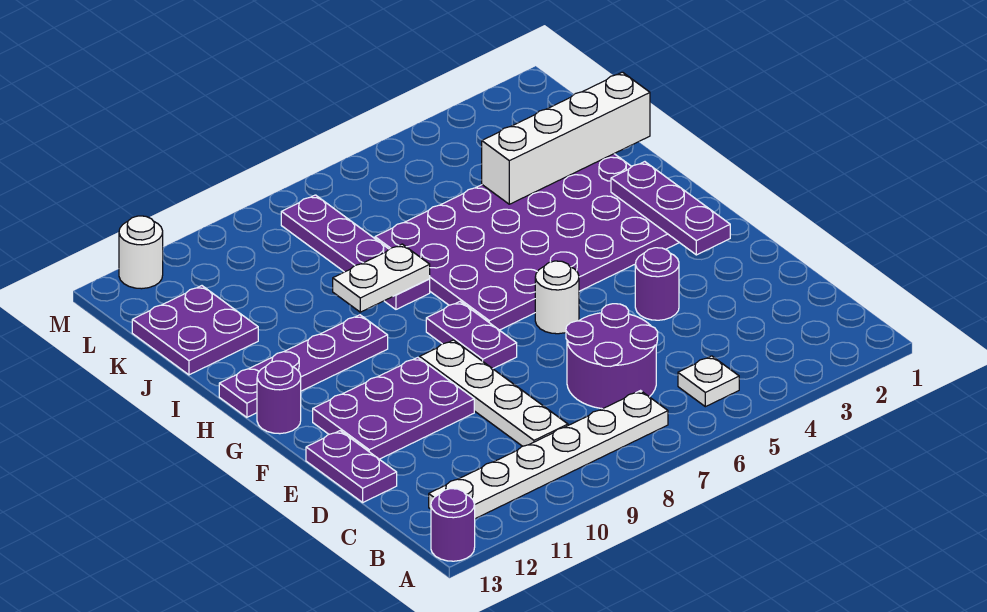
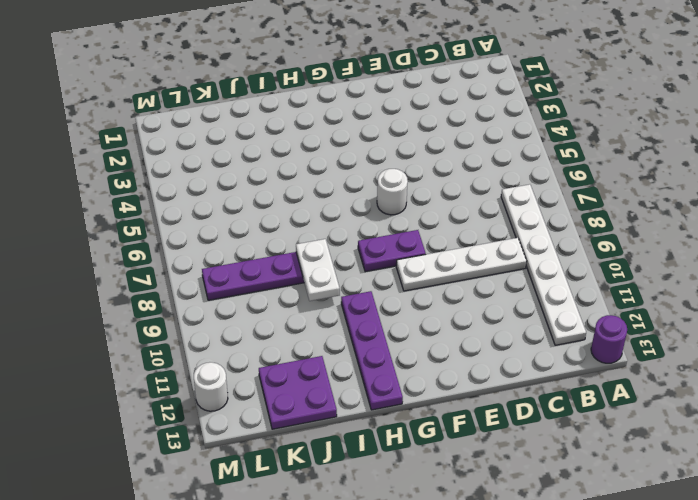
none -> white plate B5 level 1
none -> purple round brick C6:D7 level 1
none -> purple plate D13:E13 level 1

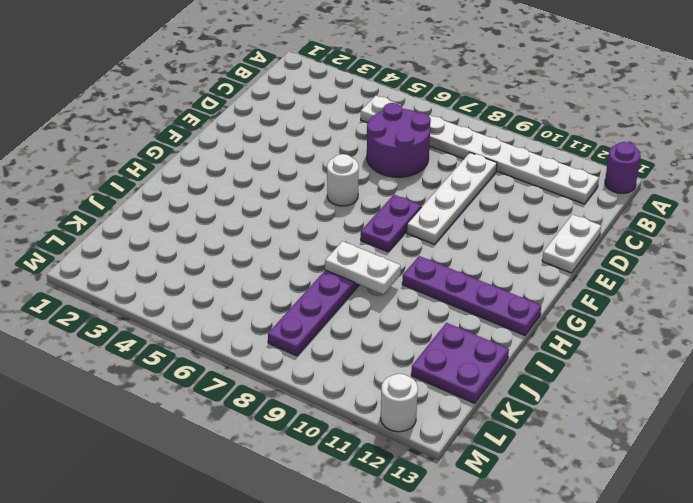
white plate D13:E13 level 1 -> purple plate D13:E13 level 1
none -> purple round brick E4 level 1
none -> purple plate E10:F12 level 1
none -> purple plate G2:J7 level 1

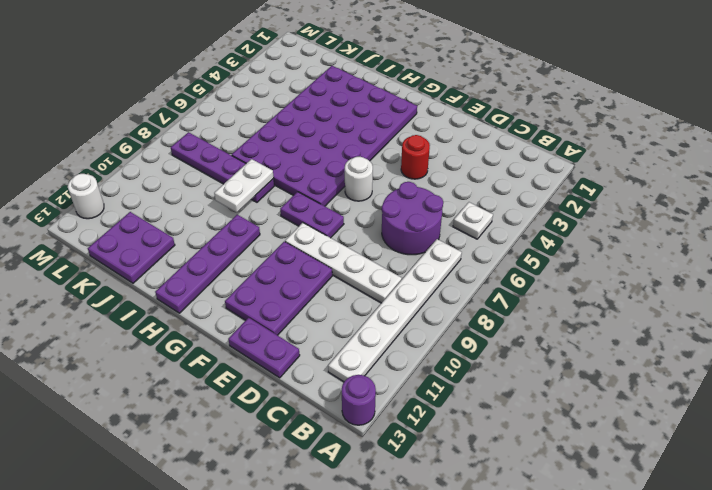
red round brick E4 level 1 -> purple round brick E4 level 1
none -> purple round brick G13 level 1
none -> purple plate F2:H2 level 2
none -> white brick J1:J4 level 2

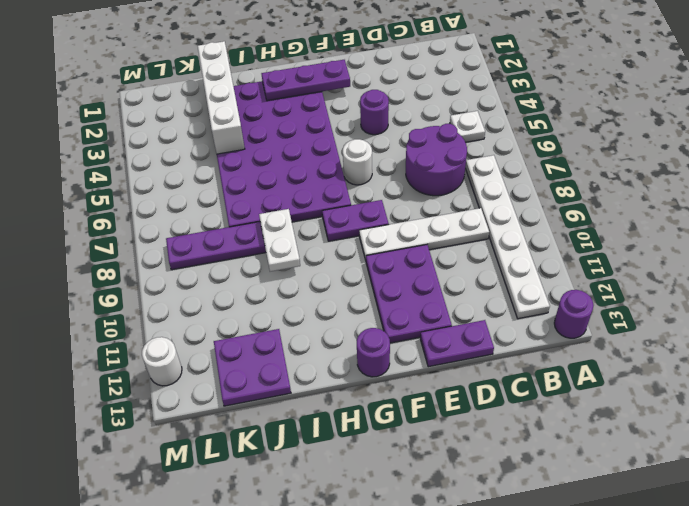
none -> purple plate H10:H13 level 1

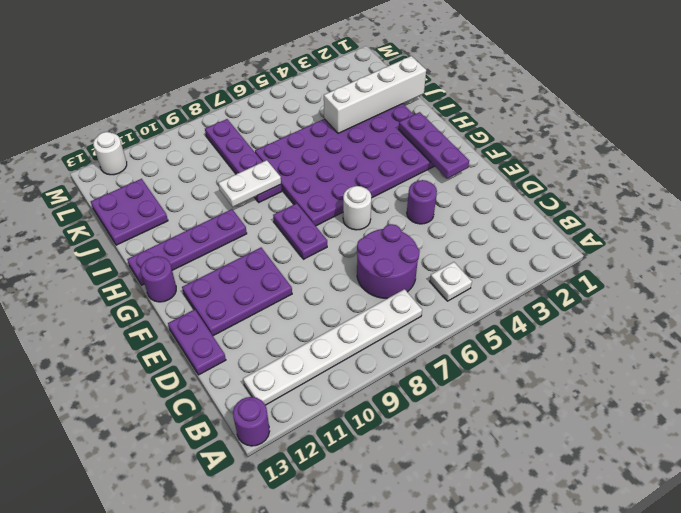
none -> white plate C9:F9 level 1

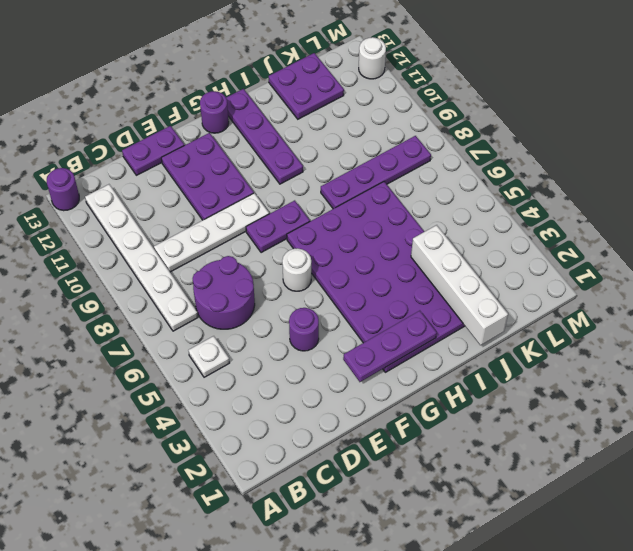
none -> white plate I8:I9 level 2

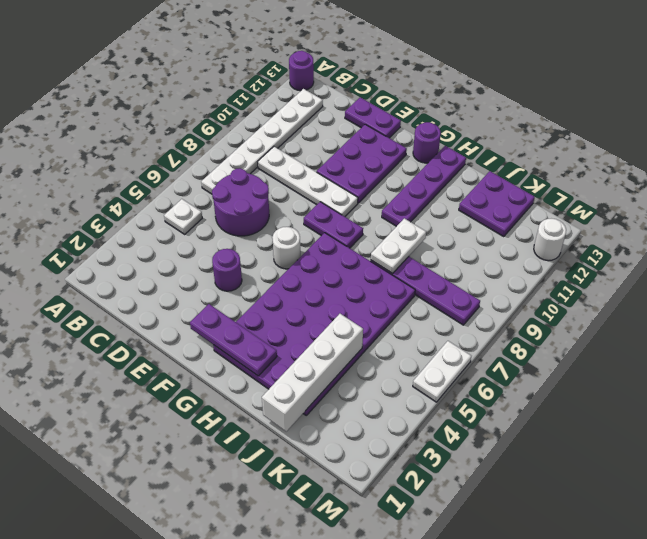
white plate M5:M6 level 1 -> none

